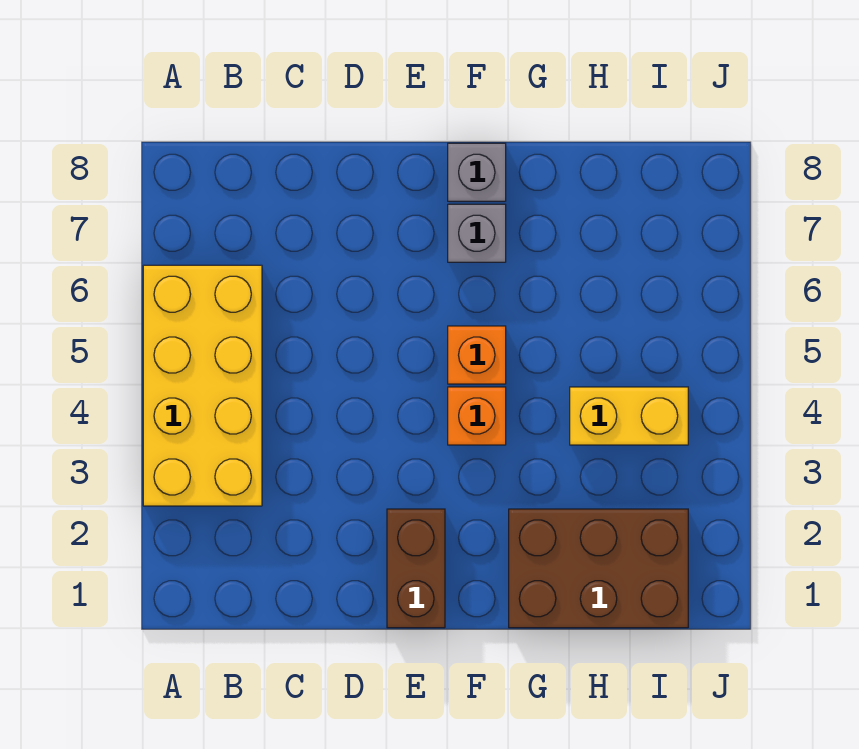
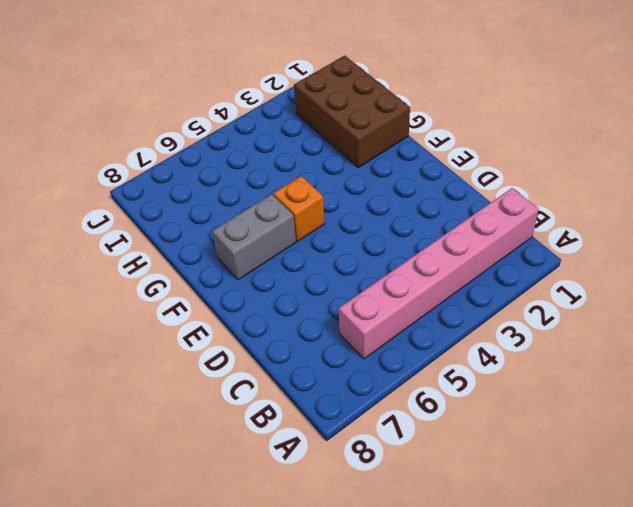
pink brick B1:B6 level 1 -> yellow brick A3:B6 level 1
grey brick F6:F7 level 1 -> grey brick F7 level 1
none -> brown brick E1:E2 level 1
none -> orange brick F4 level 1

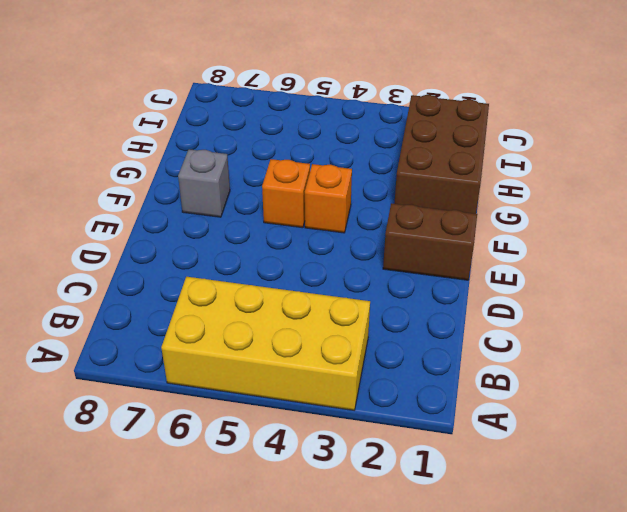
none -> grey brick F8 level 1
none -> yellow brick H4:I4 level 1

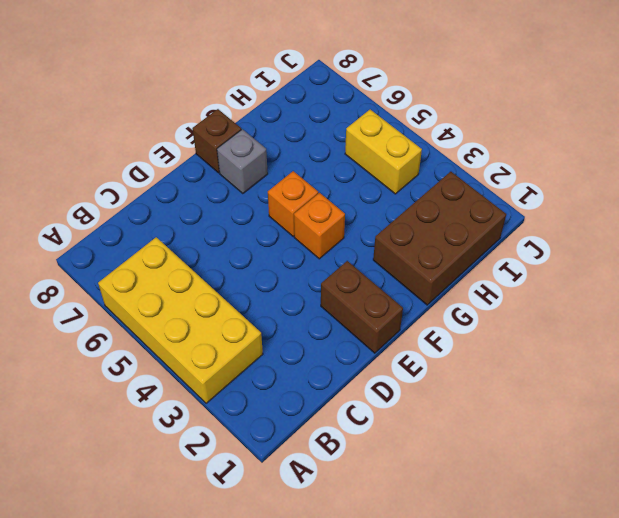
brown brick F8 level 1 -> grey brick F8 level 1
yellow brick I4:I5 level 1 -> yellow brick H4:I4 level 1

